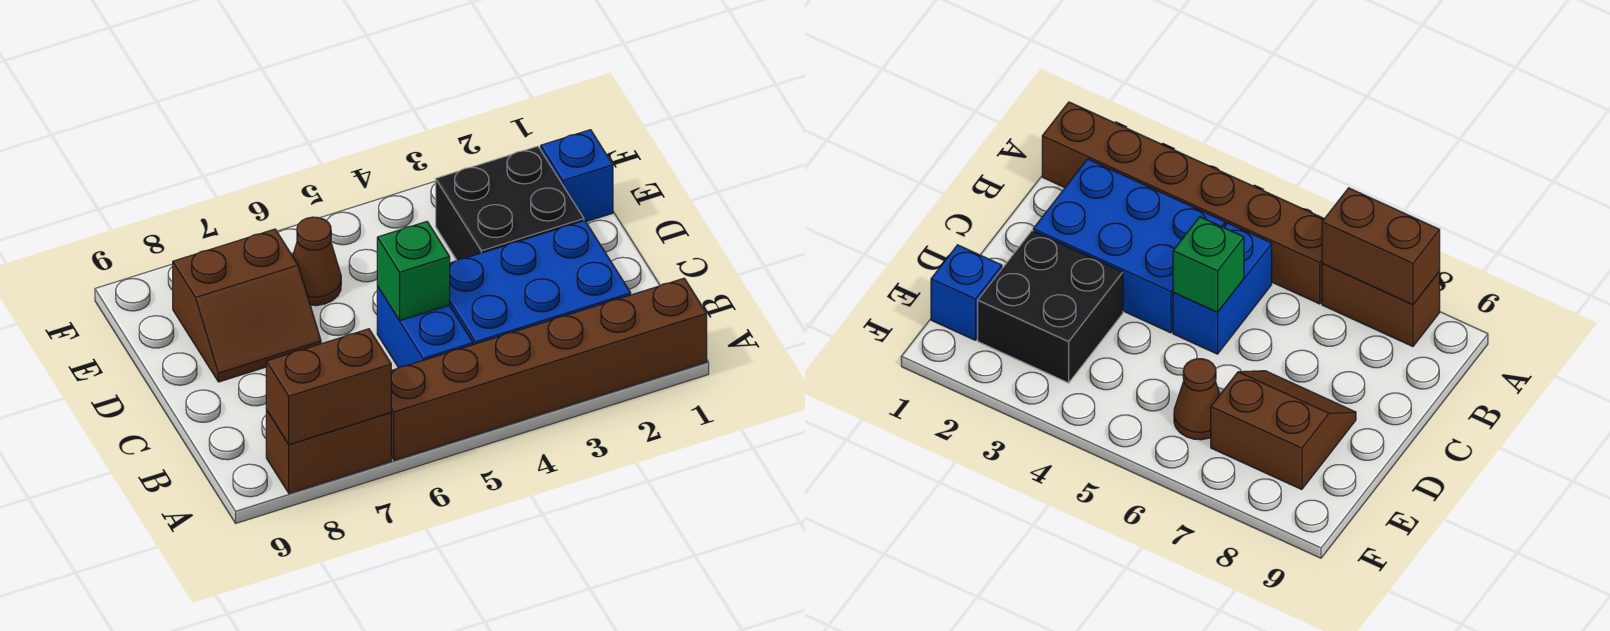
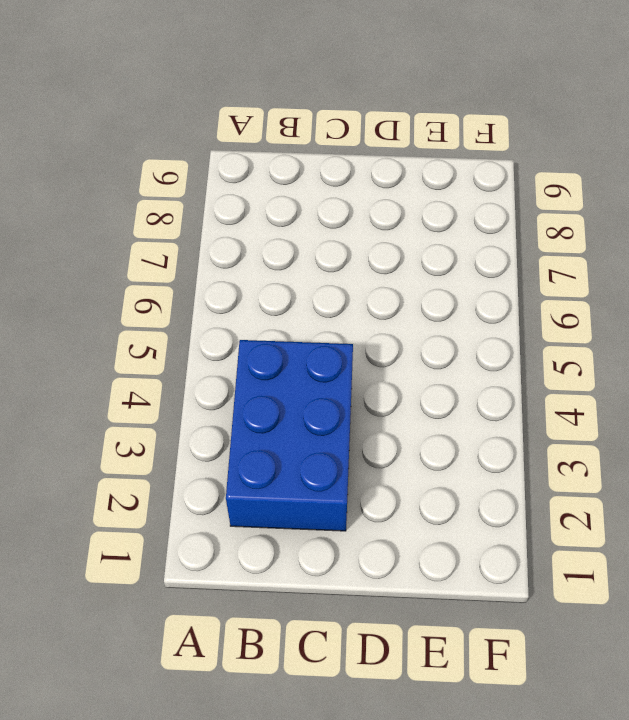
none -> brown brick A1:A6 level 1
none -> brown brick A7:A8 level 1

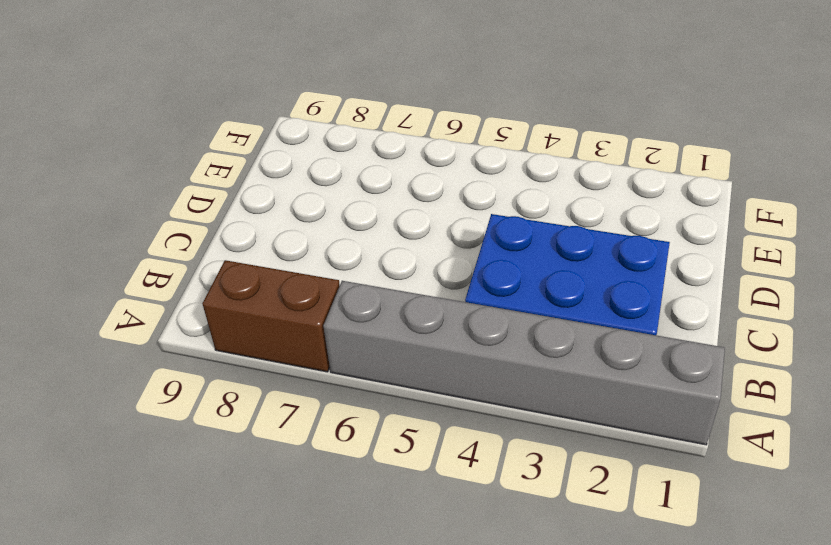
grey brick A1:A6 level 1 -> brown brick A1:A6 level 1
none -> blue brick B5:C5 level 1
none -> black brick D2:E3 level 1

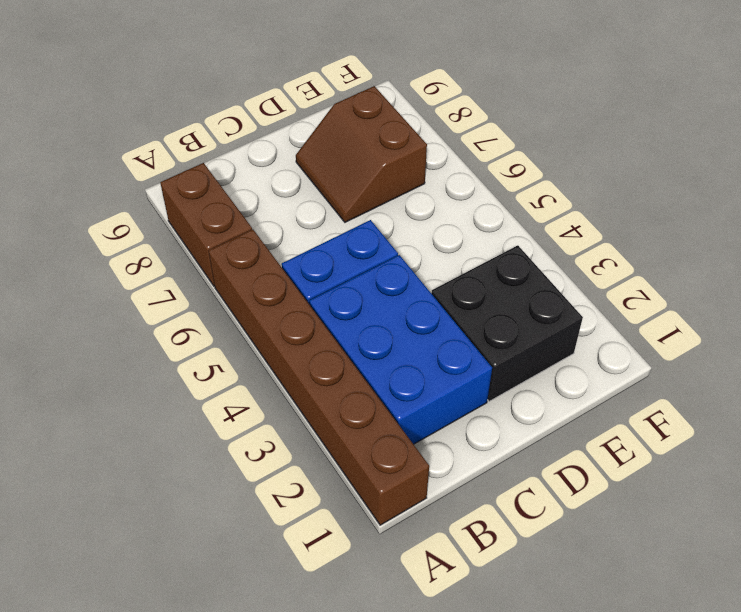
none -> blue brick E1 level 1
none -> brown cone E6 level 1

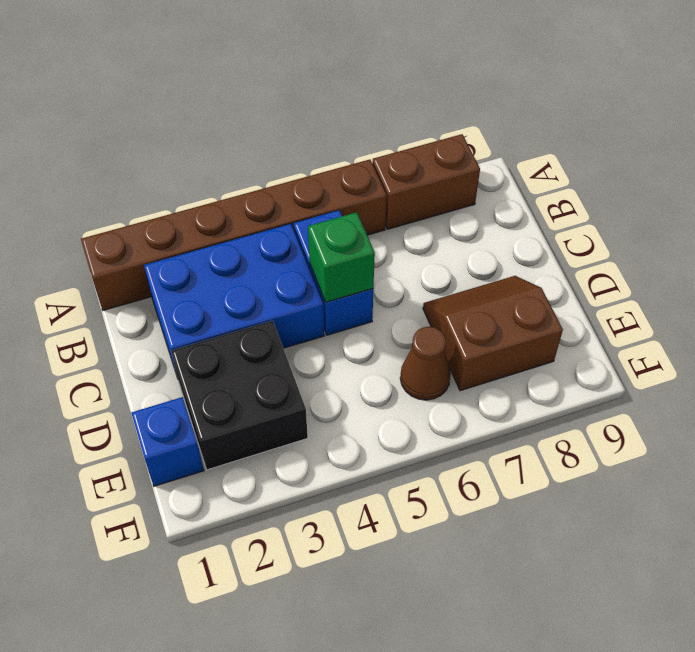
none -> brown brick A7:A8 level 2

